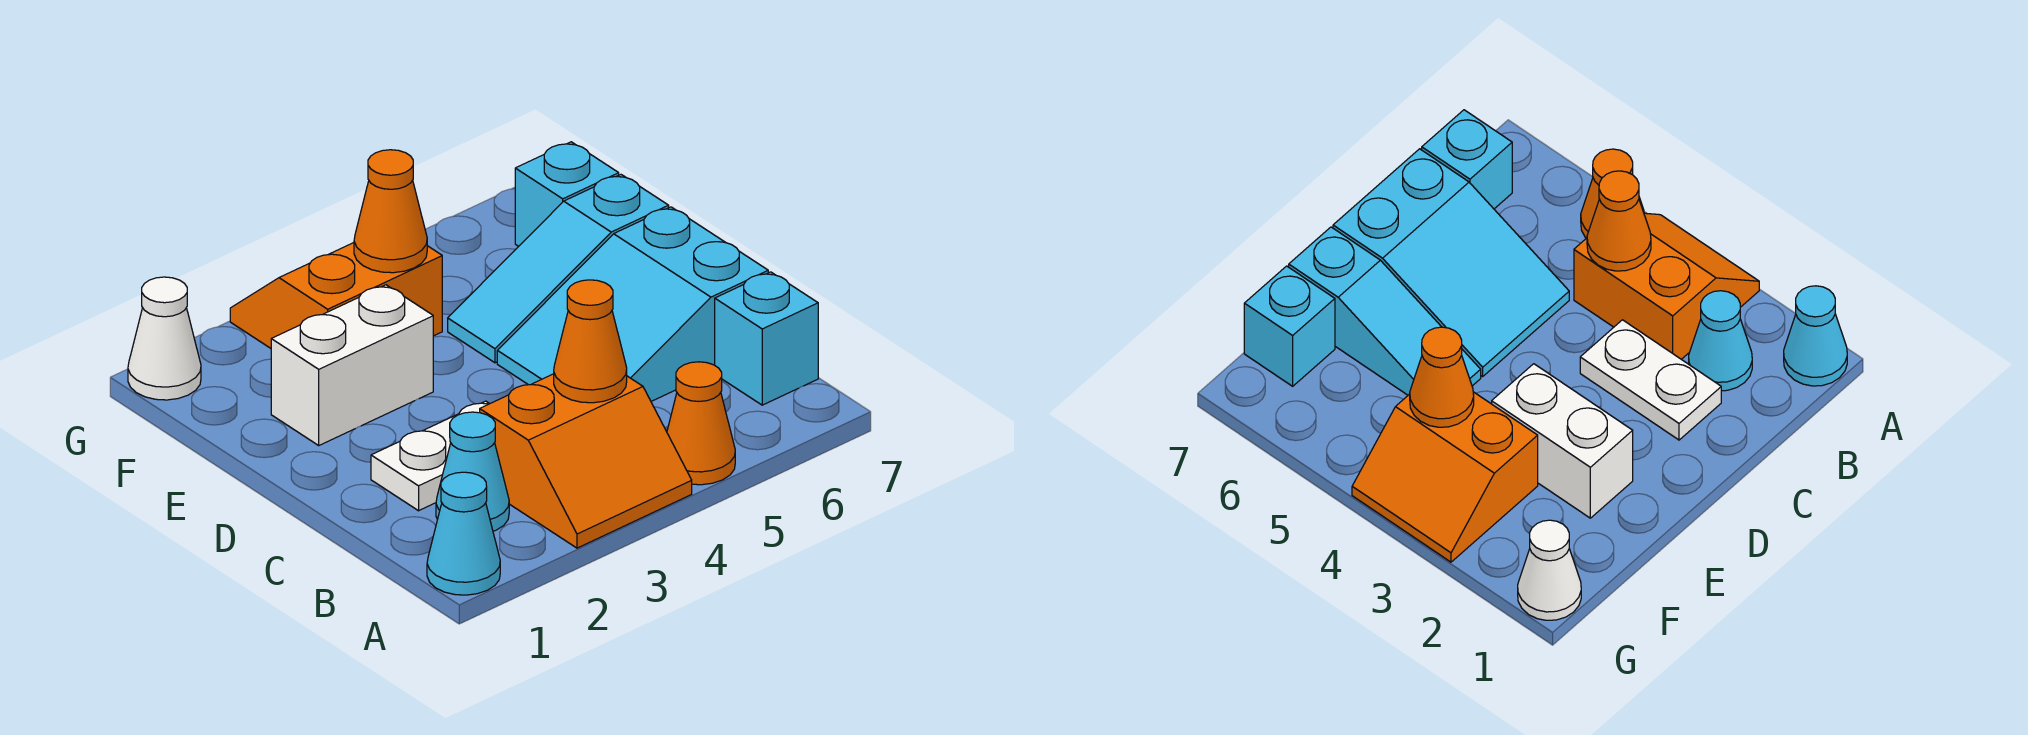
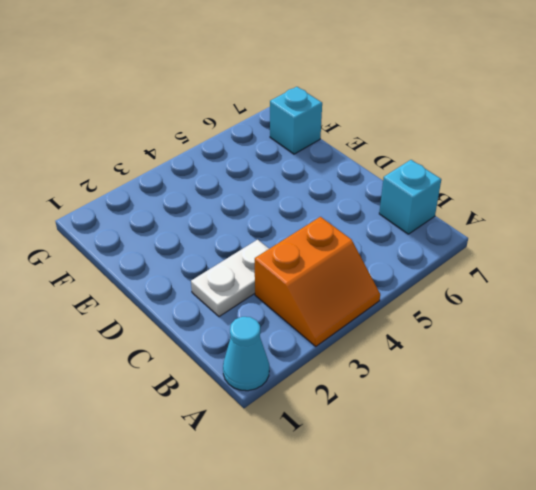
none -> orange cone A5 level 1
none -> cyan cone B2 level 1
none -> cyan slope C5:D7 level 1 top 7

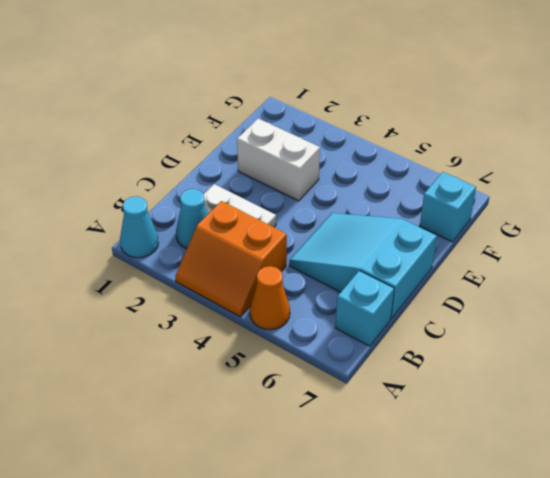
none -> cyan slope E5:E7 level 1 top 7
none -> orange slope F3:G4 level 1 top F
none -> white cone G1 level 1

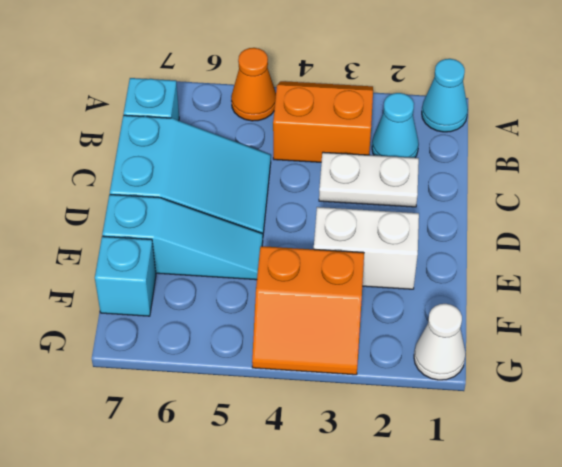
none -> orange cone B4 level 2
none -> orange cone F4 level 2

